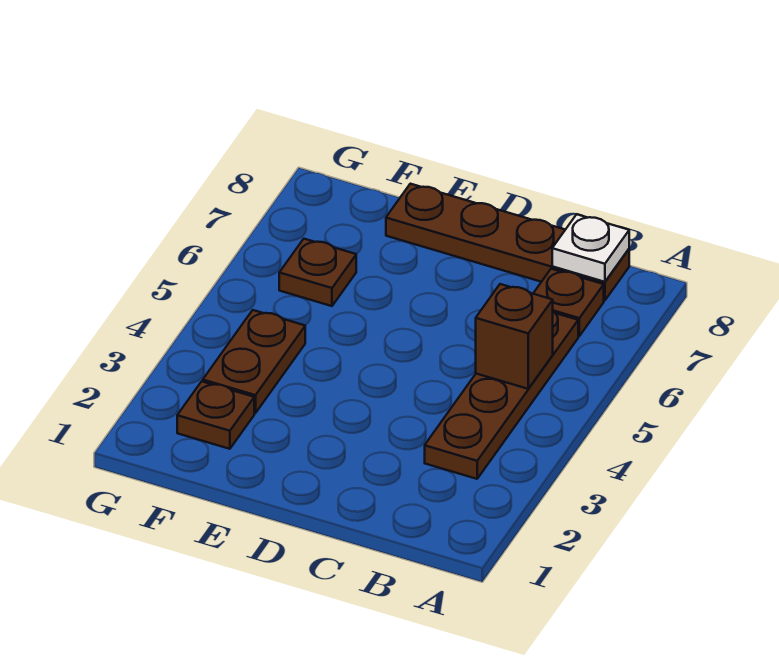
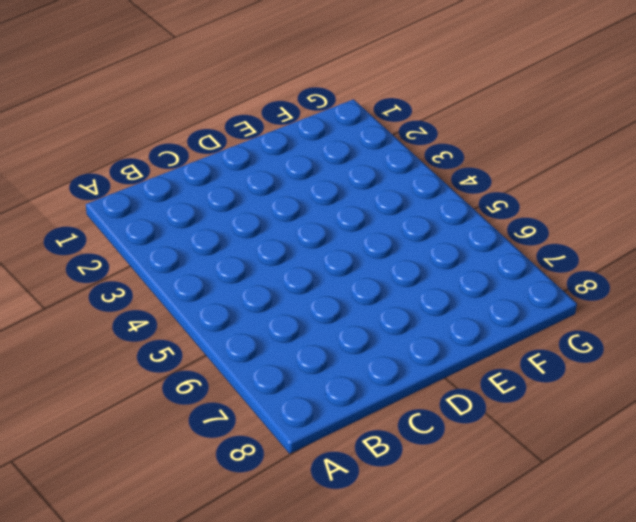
none -> brown plate B3:B6 level 1
none -> brown plate B7 level 1

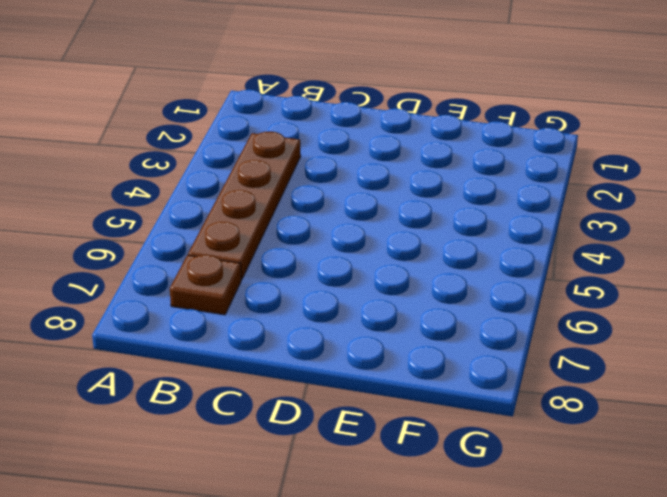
none -> brown plate B8:E8 level 1
none -> brown plate F2 level 1

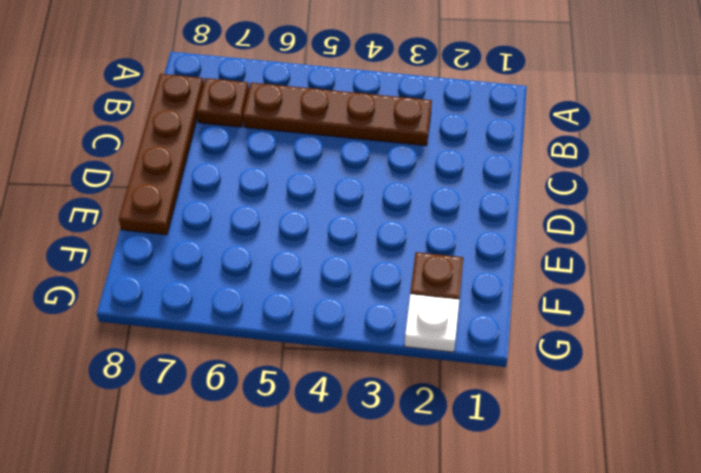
white plate G2 level 1 -> white plate B8 level 2
none -> brown plate F3:F4 level 1
none -> brown plate F6 level 1

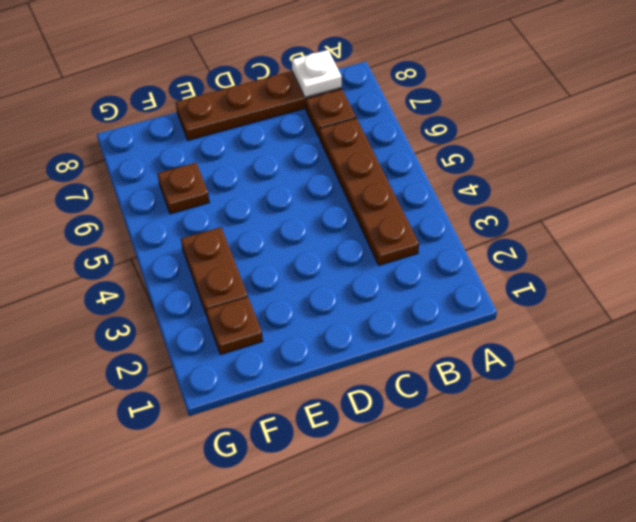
none -> brown brick B5 level 2

